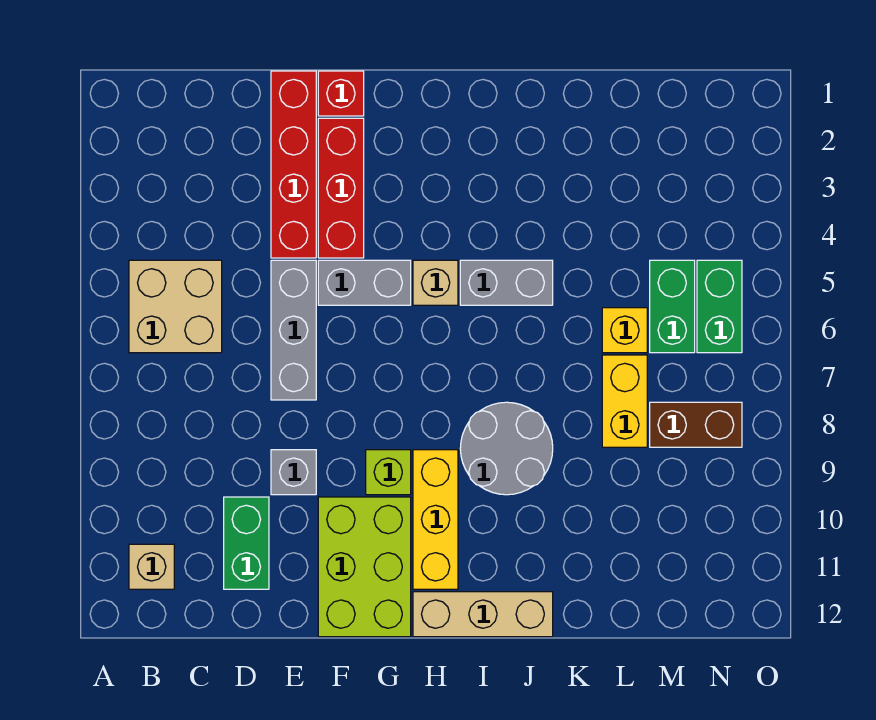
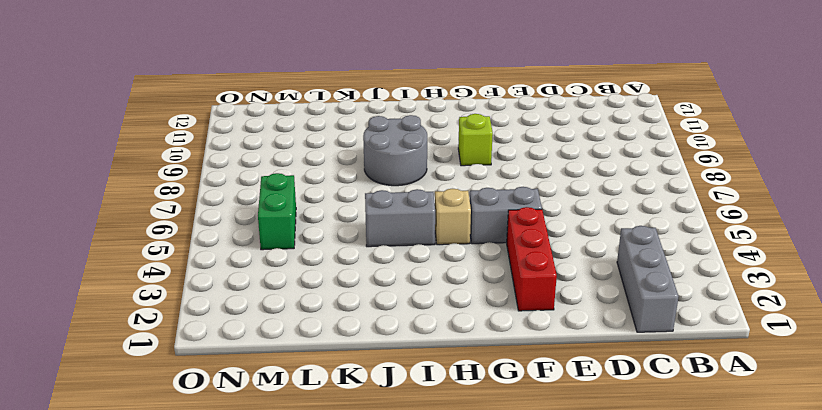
grey brick C1:C3 level 1 -> grey brick E5:E7 level 1
none -> tan brick B5:C6 level 1
none -> tan brick B11 level 1
none -> green brick D10:D11 level 1

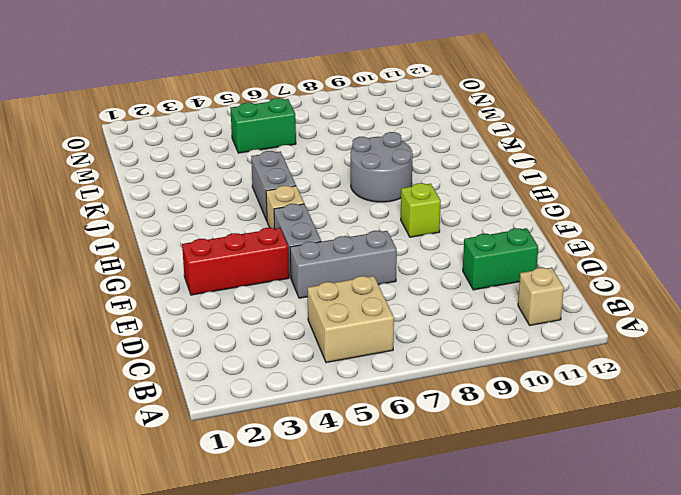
none -> red brick E1:E4 level 1
none -> grey brick E9 level 1
none -> red brick F1 level 1

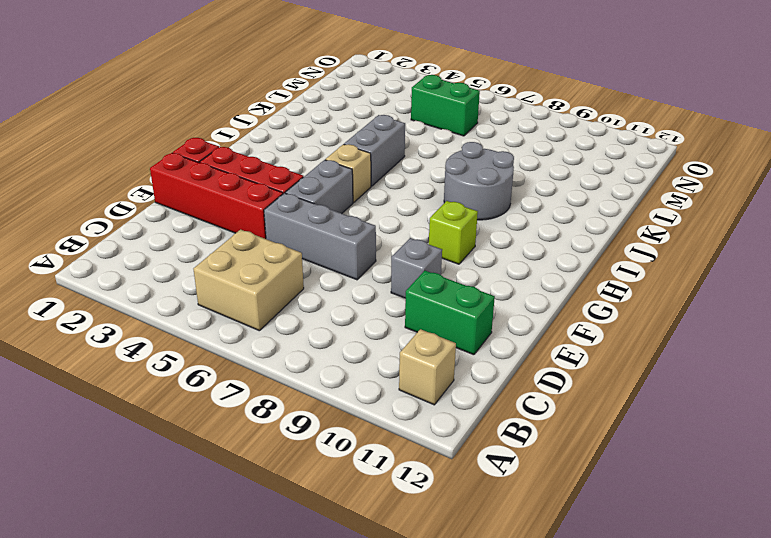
none -> lime brick F10:G12 level 1
none -> yellow brick H9:H11 level 1
none -> tan brick H12:J12 level 1

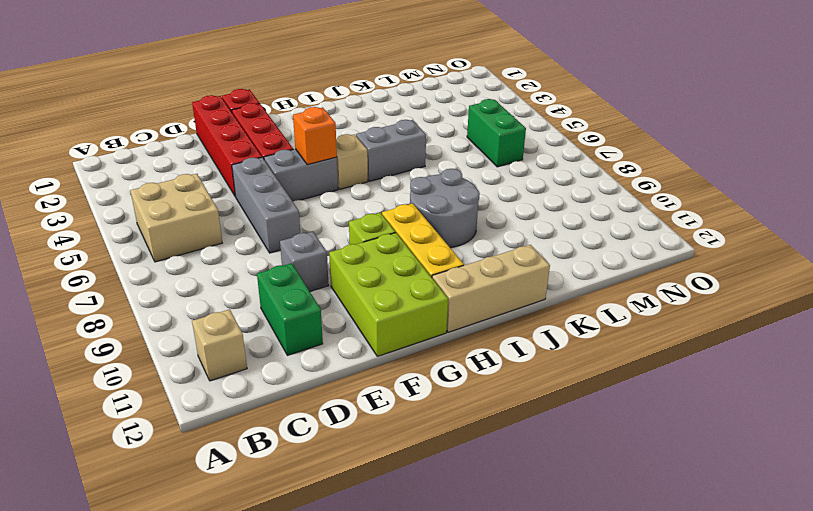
orange brick G5 level 2 -> none
none -> yellow brick L6 level 1
none -> yellow brick L7:L8 level 1
none -> brown brick M8:N8 level 1

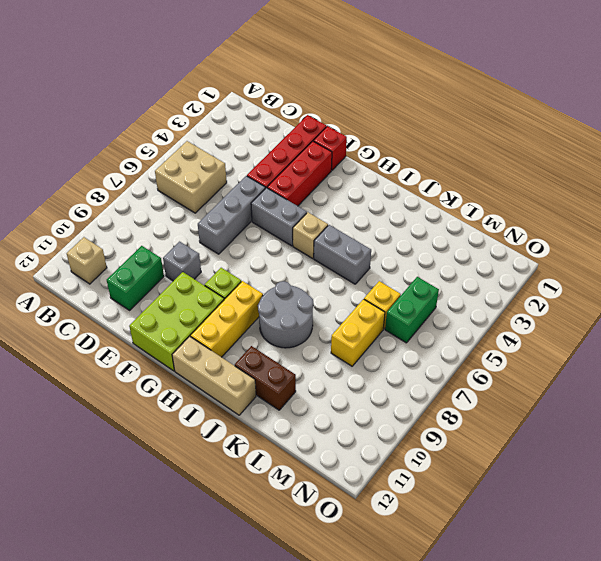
brown brick J11:K11 level 1 -> brown brick M8:N8 level 1
none -> green brick N5:N6 level 1

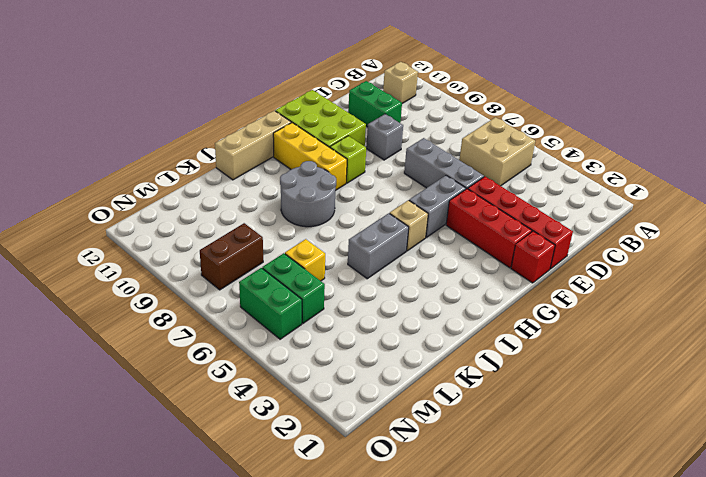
none -> yellow brick L7:L8 level 1

